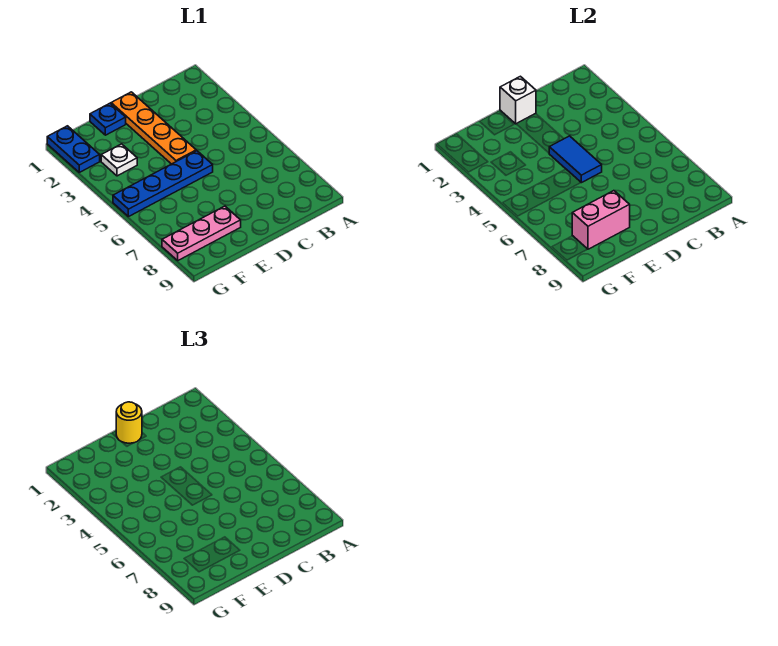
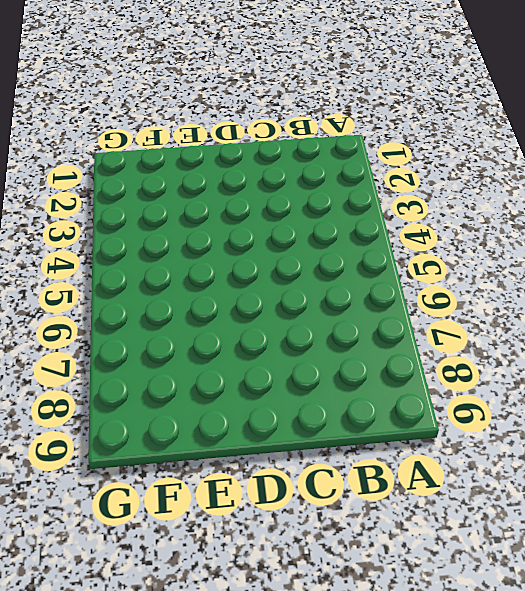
none -> orange plate D1:D4 level 1
none -> blue plate D5:G5 level 1

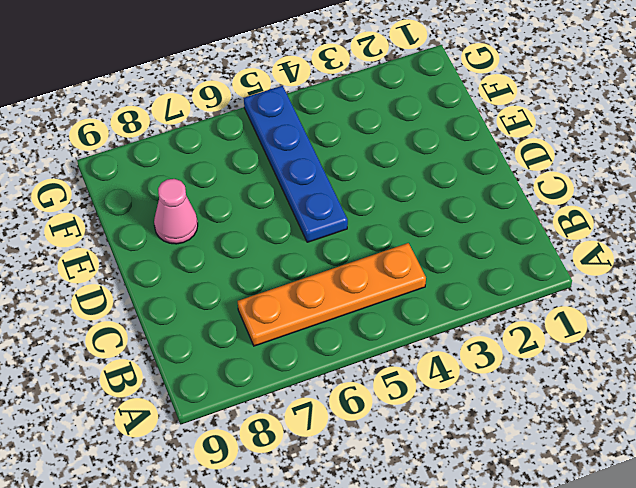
orange plate B4:B7 level 1 -> orange plate D1:D4 level 1
pink cone E8 level 1 -> pink plate E8:G8 level 1
none -> blue plate E1 level 1
none -> white plate F3 level 1

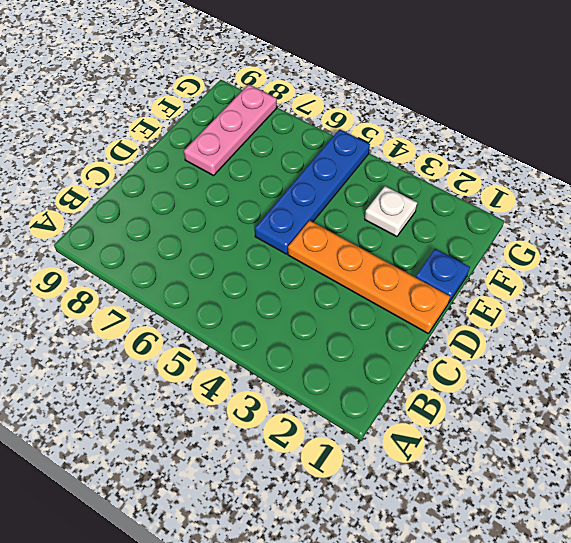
none -> blue plate G1:G2 level 1
none -> white brick D1 level 2

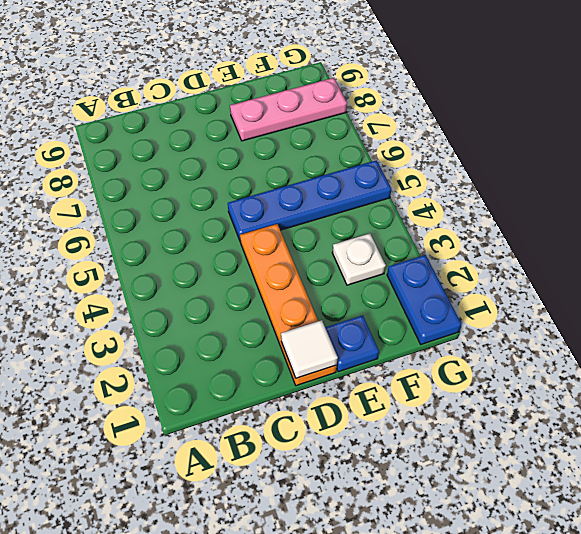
white tile D1 level 2 -> white brick D1 level 2
none -> blue tile D4:D5 level 2
none -> pink brick E8:F8 level 2

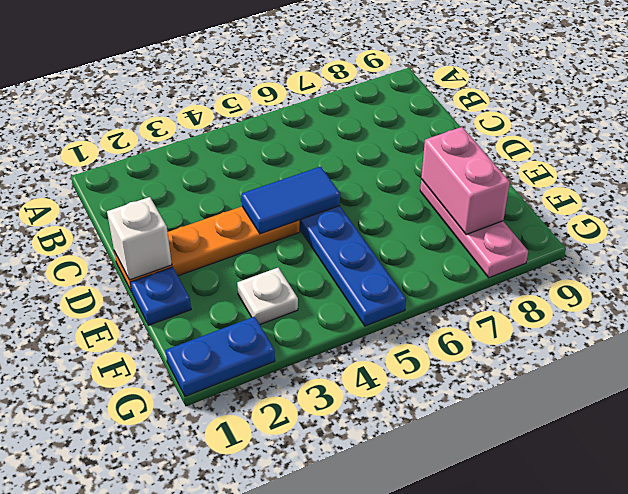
none -> yellow round brick D1 level 3

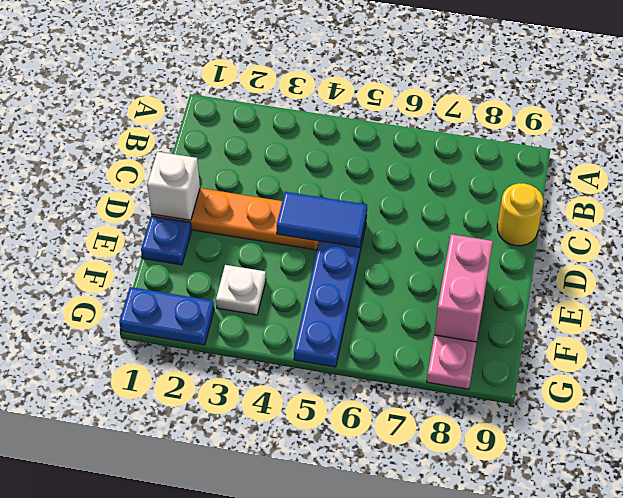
yellow round brick C9 level 1 -> yellow round brick D1 level 3

